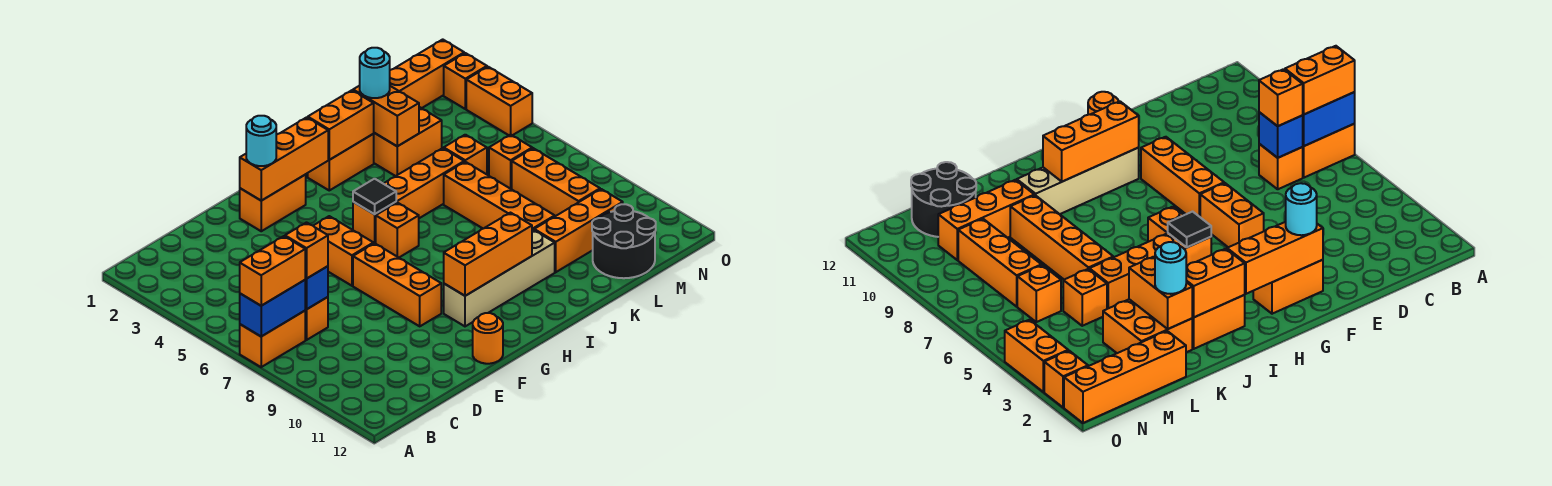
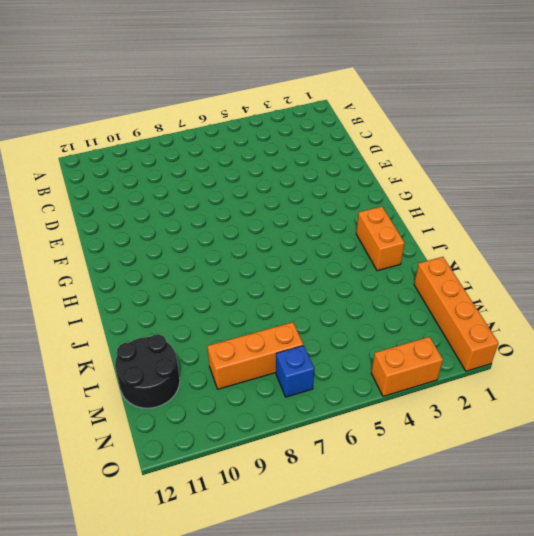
blue brick N7 level 1 -> blue brick C7 level 2
none -> orange brick A7:B7 level 1
none -> orange brick C7 level 1
none -> orange brick F2:G2 level 1
none -> orange brick F5:F6 level 1

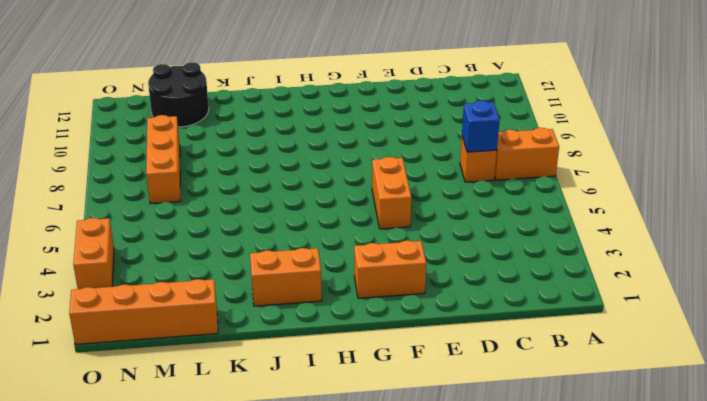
none -> orange brick F7:F9 level 1
none -> orange round brick F12 level 1
none -> tan brick G10:J10 level 1
none -> orange brick H5:K5 level 1

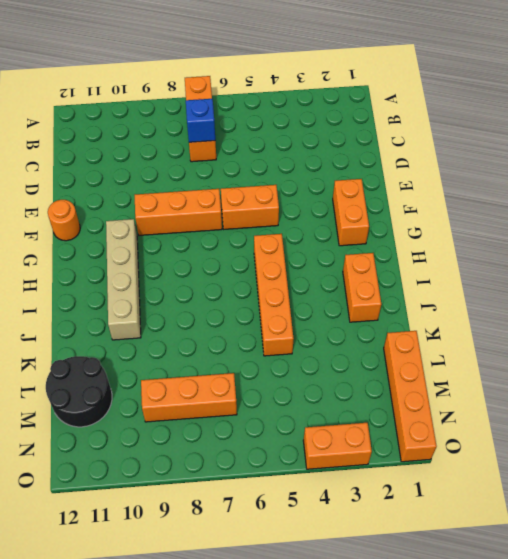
none -> orange brick H6 level 1
none -> orange brick K2:L3 level 1
none -> orange brick K6:K9 level 1
none -> orange brick K10:M10 level 1

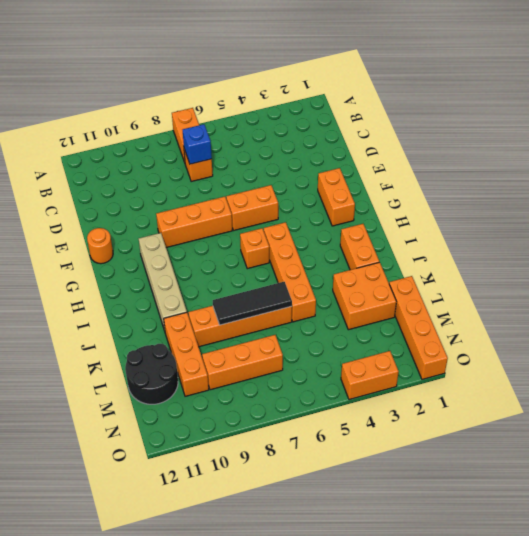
black tile K6:K8 level 2 -> none
none -> orange brick L5 level 1
none -> orange brick M6 level 1
none -> orange brick O2 level 1
none -> blue brick A7:B7 level 2

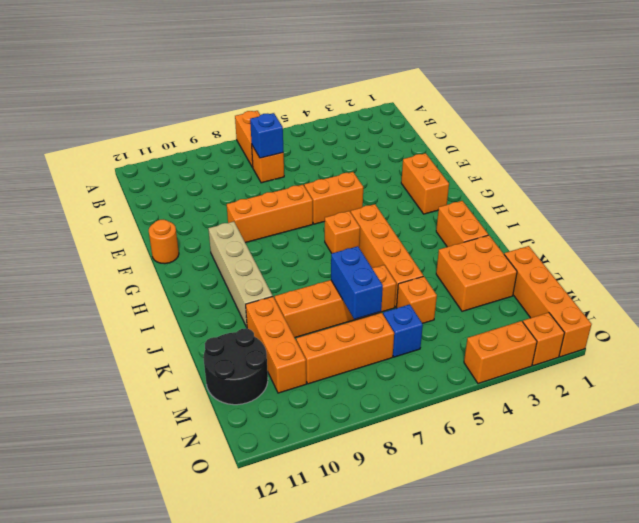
blue brick K7:L7 level 2 -> blue brick A7:B7 level 2
blue brick M6 level 1 -> orange brick M6 level 1
none -> orange brick F2:H2 level 2
none -> orange brick G10:I10 level 2
none -> black tile H5 level 2
none -> orange brick I2:J2 level 2

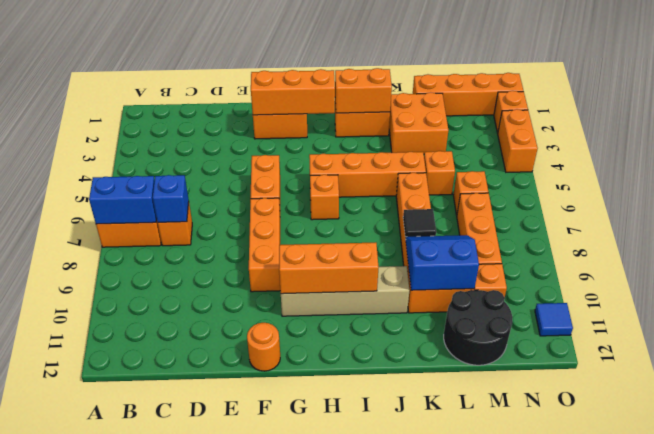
black tile K8 level 2 -> black tile H5 level 2
blue slope K9:L10 level 2 top 10 -> none
blue tile O11 level 1 -> none
none -> orange brick K2:K3 level 2
none -> orange brick A7:B7 level 3
none -> orange brick C7 level 3
none -> cyan round brick F2 level 3

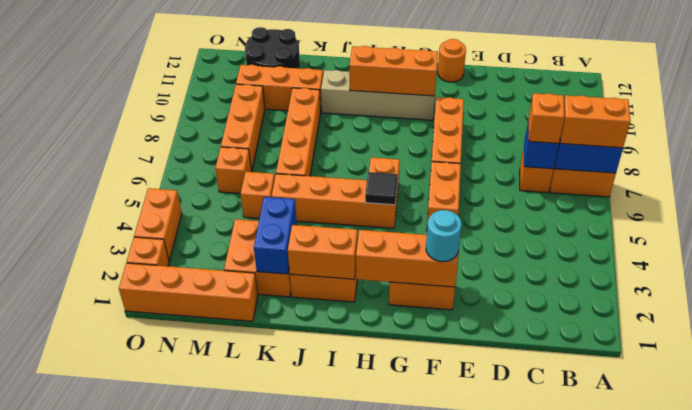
blue brick K2:K3 level 2 -> orange brick K2:K3 level 2
none -> cyan round brick K2 level 3

